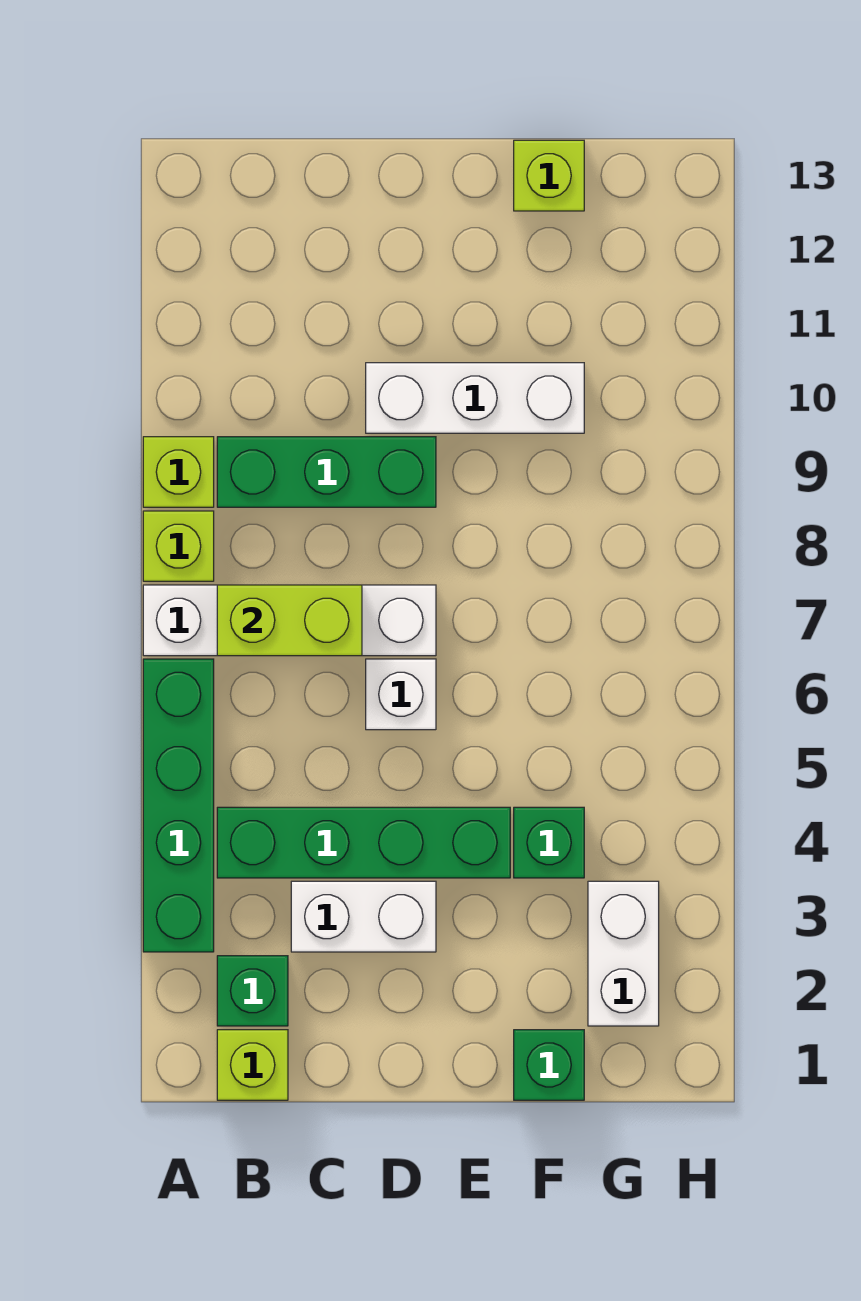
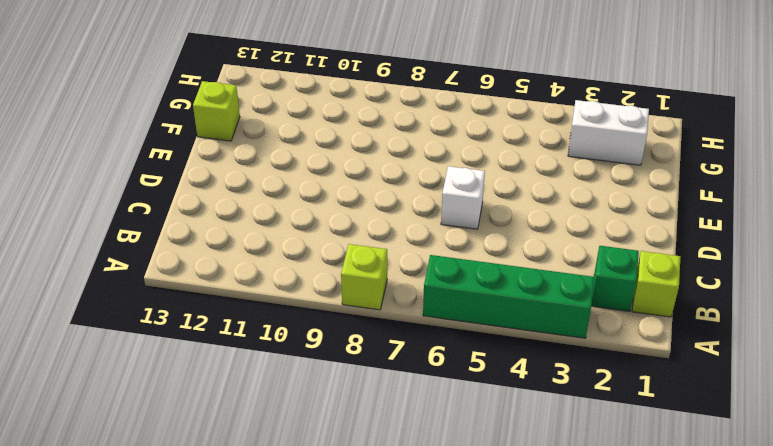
none -> white brick A7:D7 level 1
none -> lime brick A9 level 1
none -> green brick B4:E4 level 1

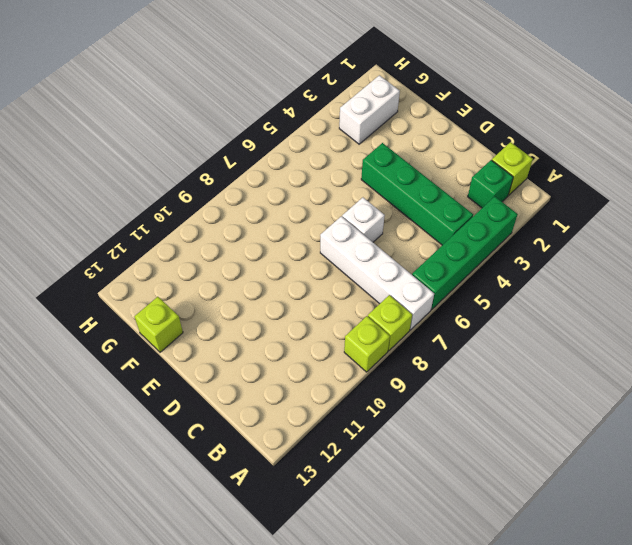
none -> green brick B9:D9 level 1
none -> white brick C3:D3 level 1
none -> white brick D10:F10 level 1

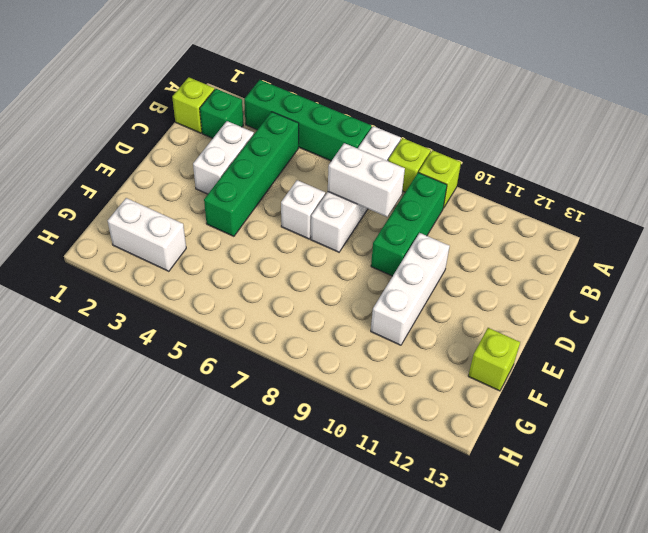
white brick C7:C8 level 2 -> lime brick B7:C7 level 2
none -> green brick F1 level 1
none -> green brick F4 level 1

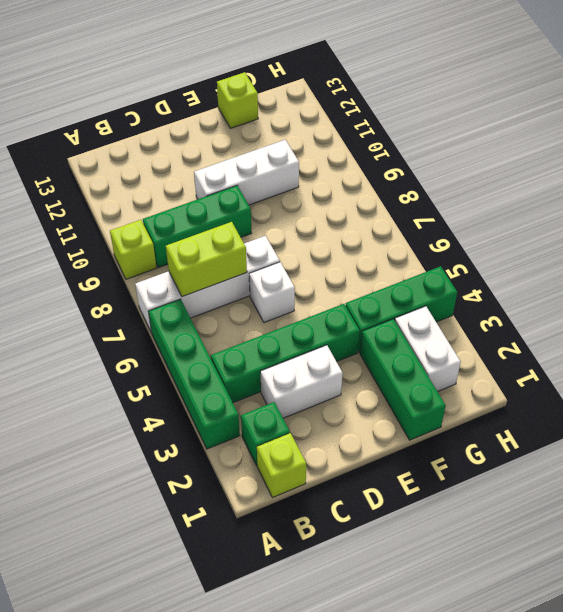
green brick F1:F3 level 1 -> green brick F1 level 1
green brick F4:H4 level 1 -> green brick F4 level 1
none -> lime brick A8 level 1

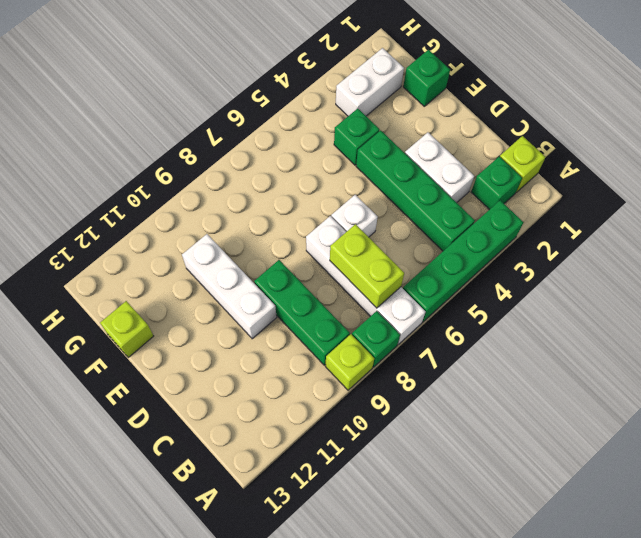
green brick A8 level 1 -> lime brick A8 level 1

